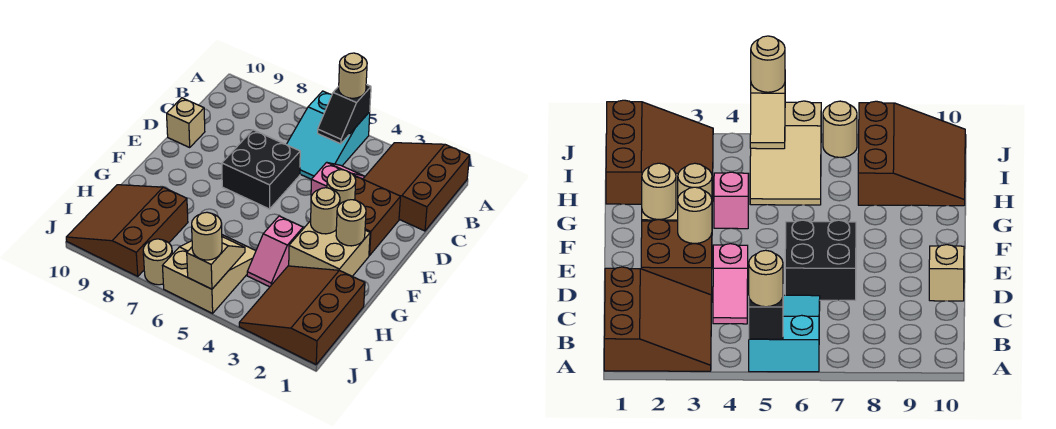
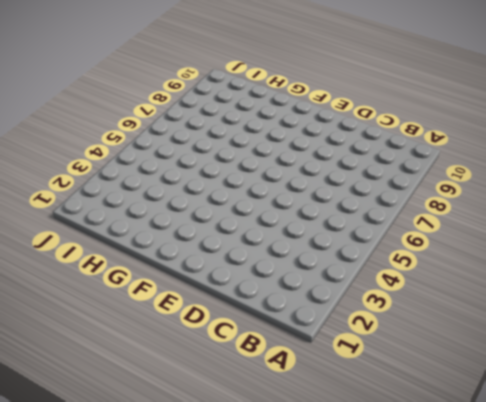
none -> brown slope A1:C3 level 1 top 1
none -> cyan slope A5:C6 level 1 top A
none -> pink slope C4:D4 level 1 top D

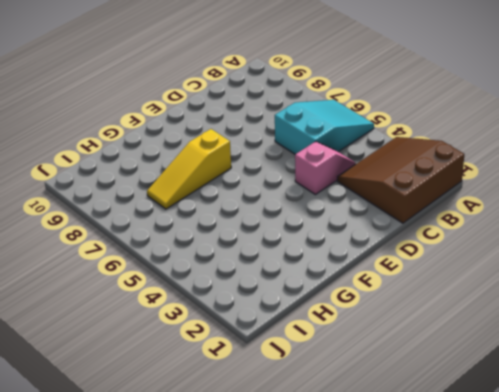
cyan slope A5:C6 level 1 top C -> cyan slope A5:C6 level 1 top A
yellow slope F7:H7 level 1 top F -> none
none -> brown brick D2:E3 level 1
none -> black brick D6:E7 level 1
none -> tan brick D10 level 1

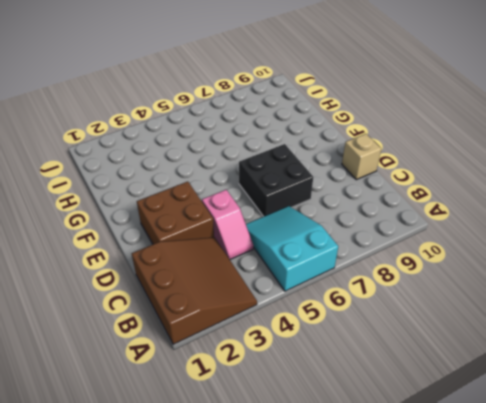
none -> tan brick F2:G3 level 1
none -> pink slope G4:H4 level 1 top G
none -> brown slope H1:J3 level 1 top 1

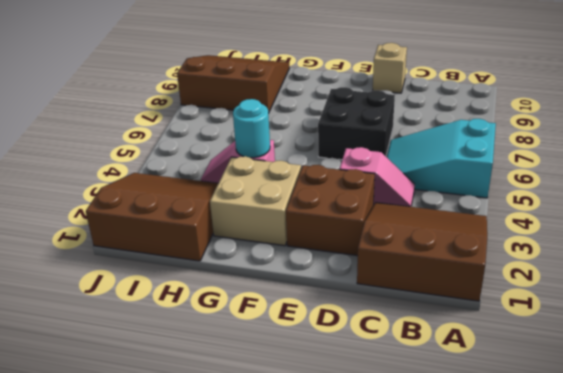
cyan round brick G4 level 2 -> none
none -> tan slope H5:J6 level 1 top J
none -> tan round brick J7 level 1
none -> black slope A5:B5 level 2 top A

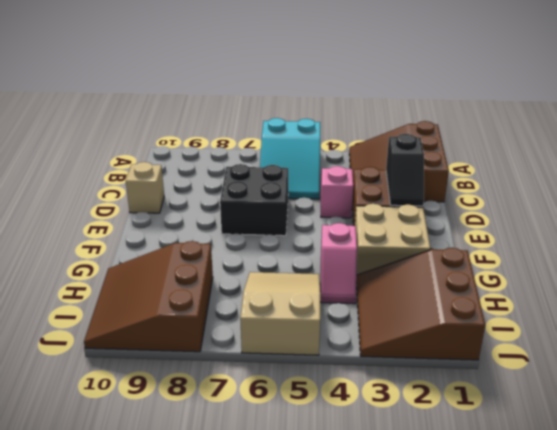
black slope D2:E2 level 2 top D -> black slope A5:B5 level 2 top A
none -> tan round brick J7 level 1
none -> tan round brick E3 level 2
none -> tan round brick F2 level 2

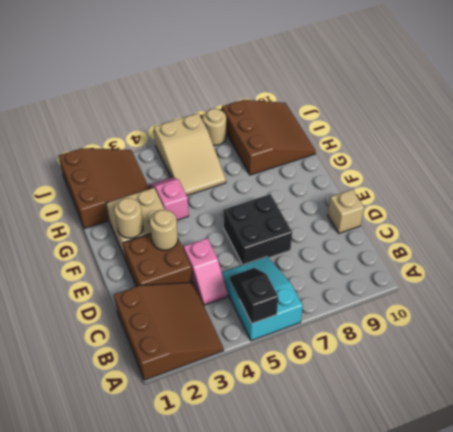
none -> tan round brick F3 level 2
none -> tan slope I5:J5 level 2 top J
none -> tan round brick A5 level 3

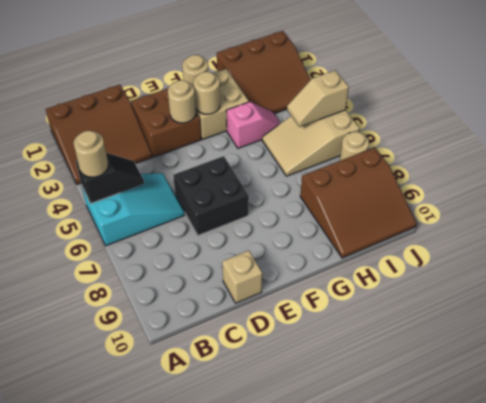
none -> pink slope C4:D4 level 1 top D
none -> tan round brick J5 level 3

